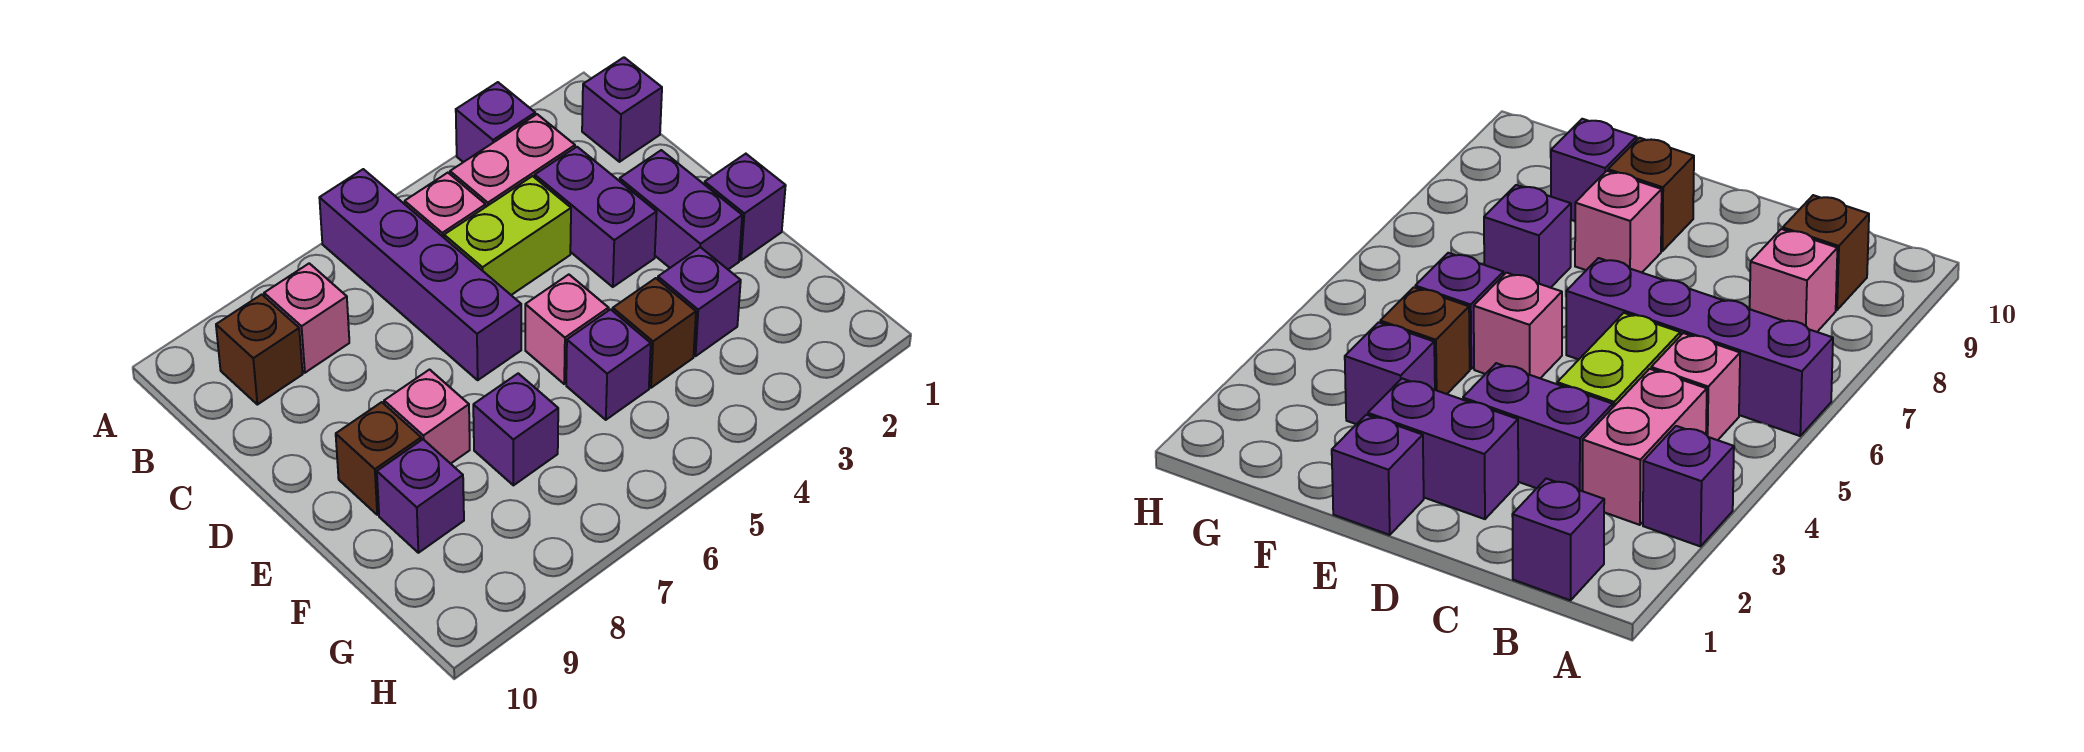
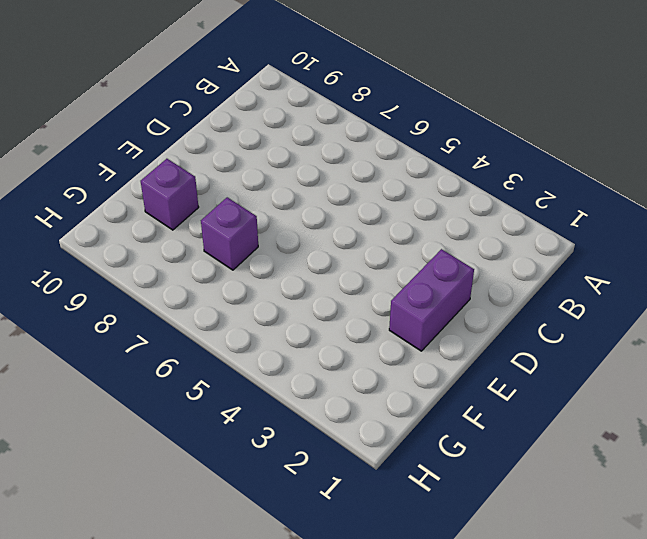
none -> purple brick A3 level 1
none -> purple brick A6:D6 level 1
none -> purple brick B1 level 1

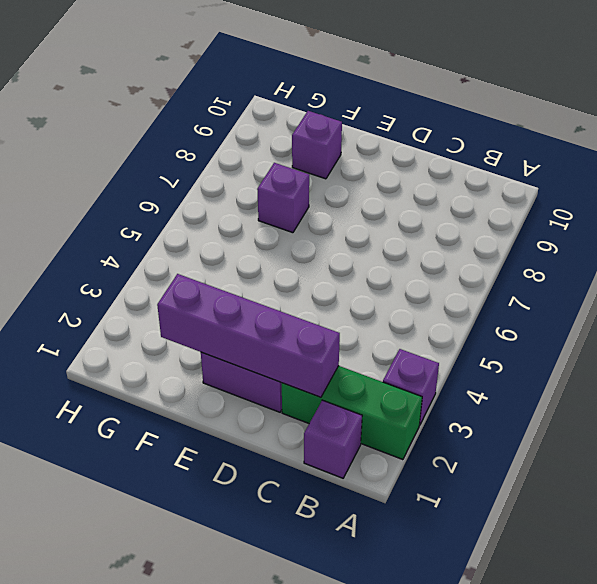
green brick A2:C2 level 1 -> none
purple brick C2:F2 level 2 -> purple brick A6:D6 level 1
none -> pink brick B3:B4 level 1
none -> pink brick B5 level 1
none -> pink brick B8 level 1

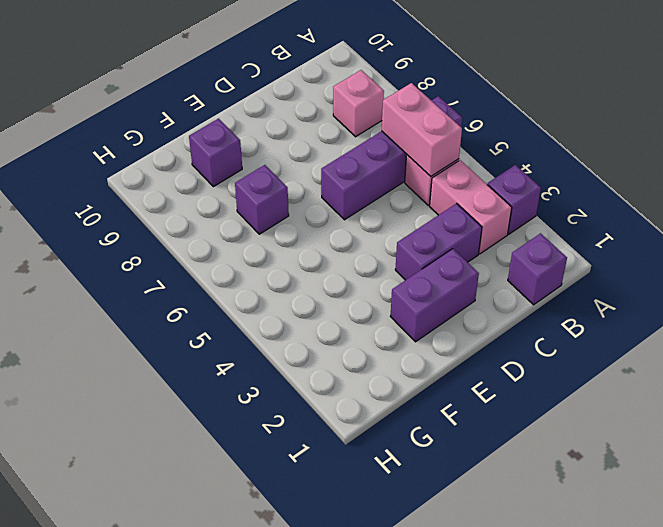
pink brick B5:B6 level 2 -> none
none -> brown brick B9 level 1
none -> lime brick C4:C5 level 1
none -> purple brick E1 level 1

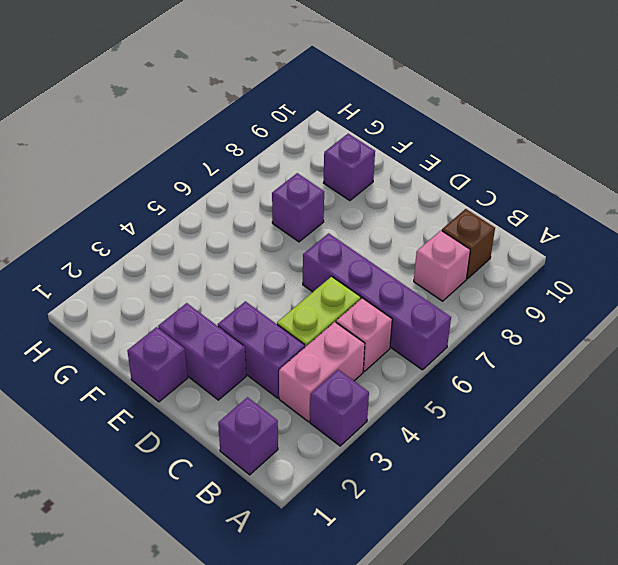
none -> pink brick E5 level 1
none -> pink brick E8 level 1
none -> brown brick E9 level 1

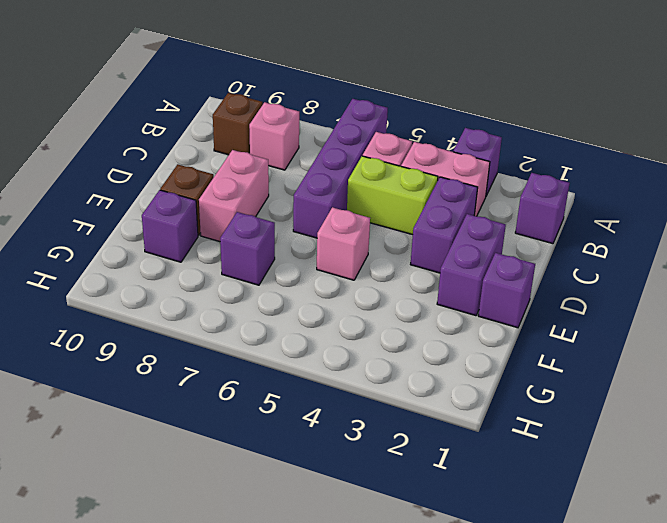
pink brick D8:E8 level 1 -> pink brick E8 level 1
none -> purple brick F3 level 1
none -> brown brick F4 level 1
none -> purple brick F5 level 1

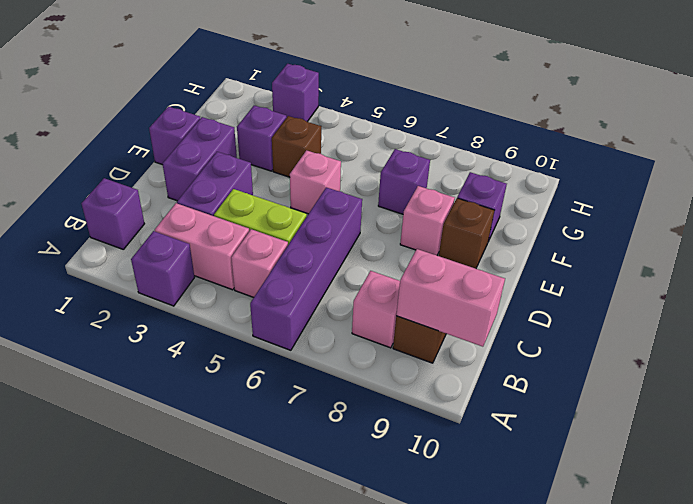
pink brick B9:B10 level 2 -> none
purple brick H3 level 1 -> purple brick F5 level 1

